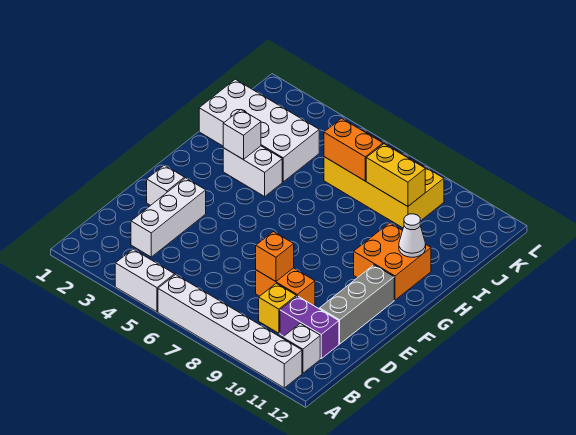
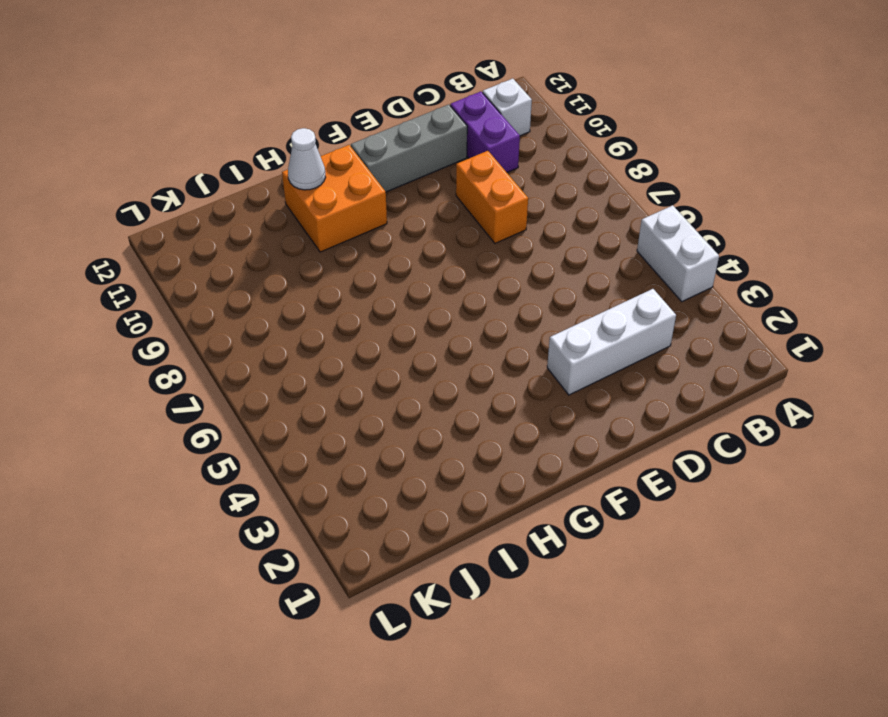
none -> white brick A6:A11 level 1
none -> yellow brick C9 level 1
none -> white brick E2 level 1

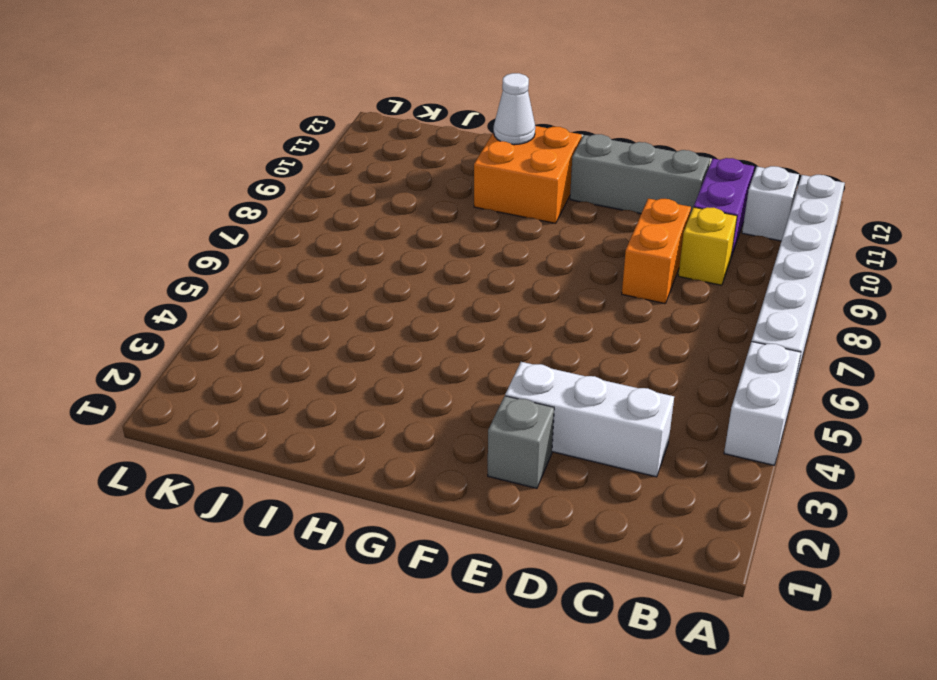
grey brick E2 level 1 -> white brick E2 level 1
none -> white brick H3:H4 level 1
none -> white brick I1:J4 level 1
none -> yellow brick J6:K9 level 1

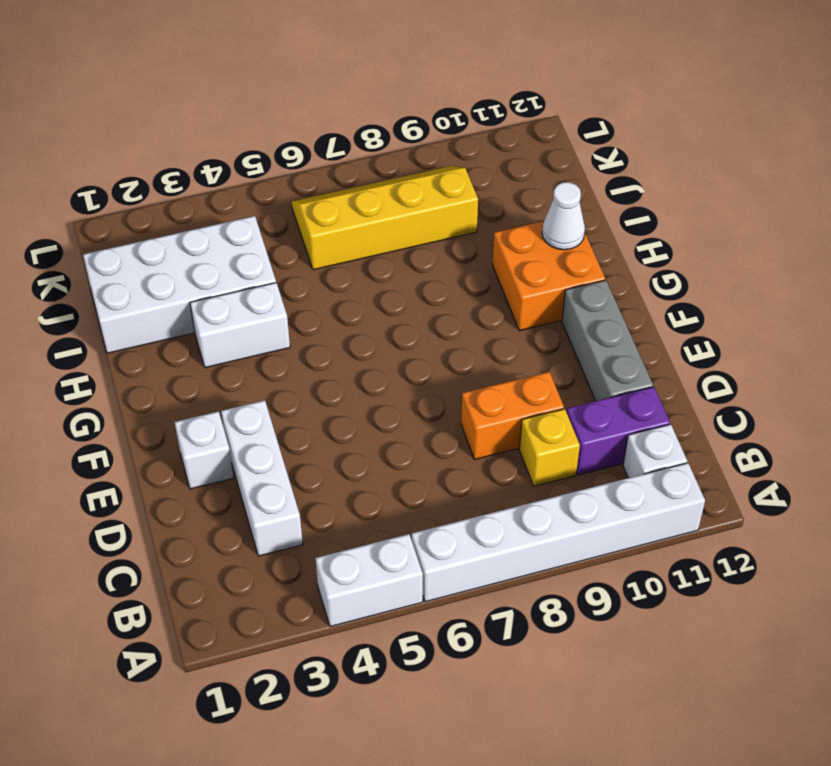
yellow slope J6:K9 level 1 top J -> yellow brick J6:K9 level 1
none -> orange brick D8 level 2
none -> white brick H3 level 2
none -> orange brick J6:J7 level 2

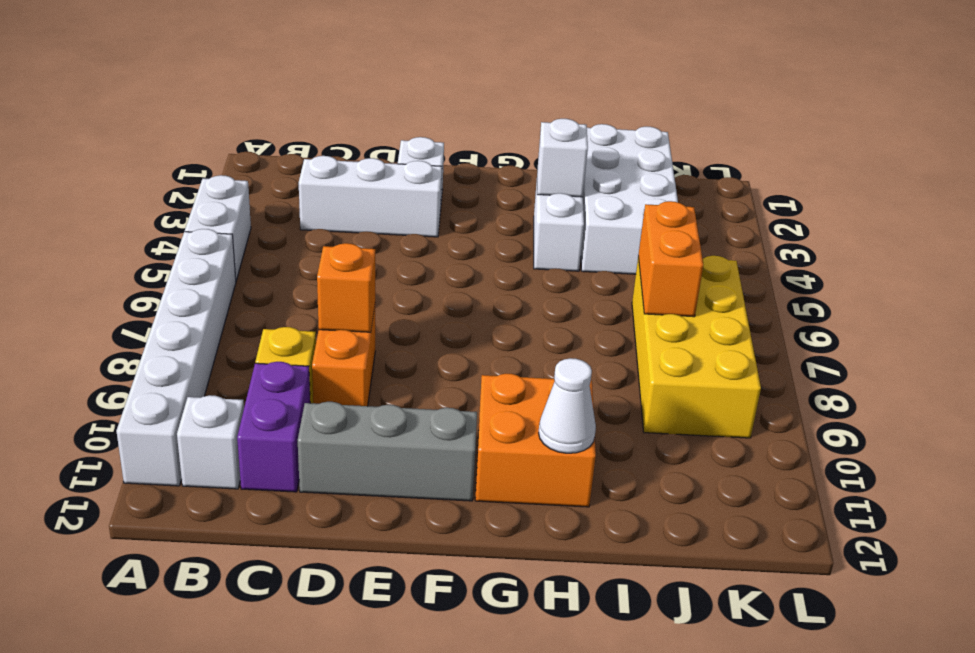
none -> yellow brick J8:J9 level 2

